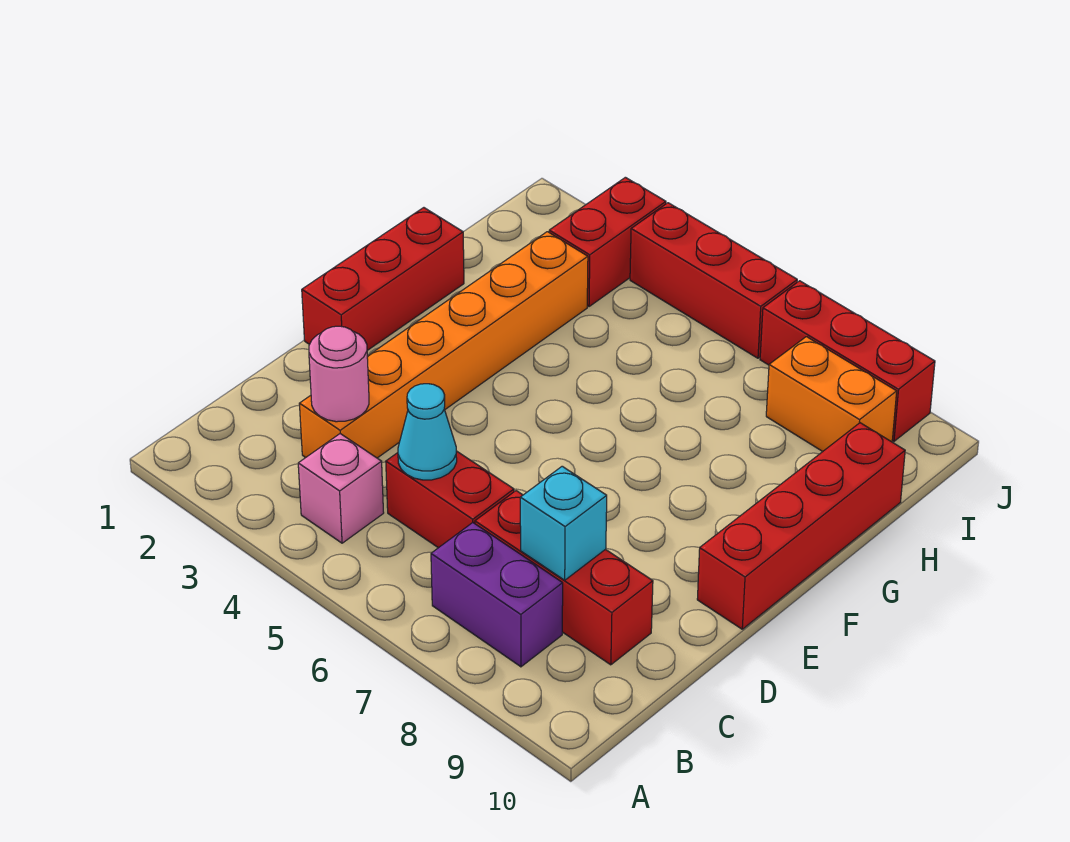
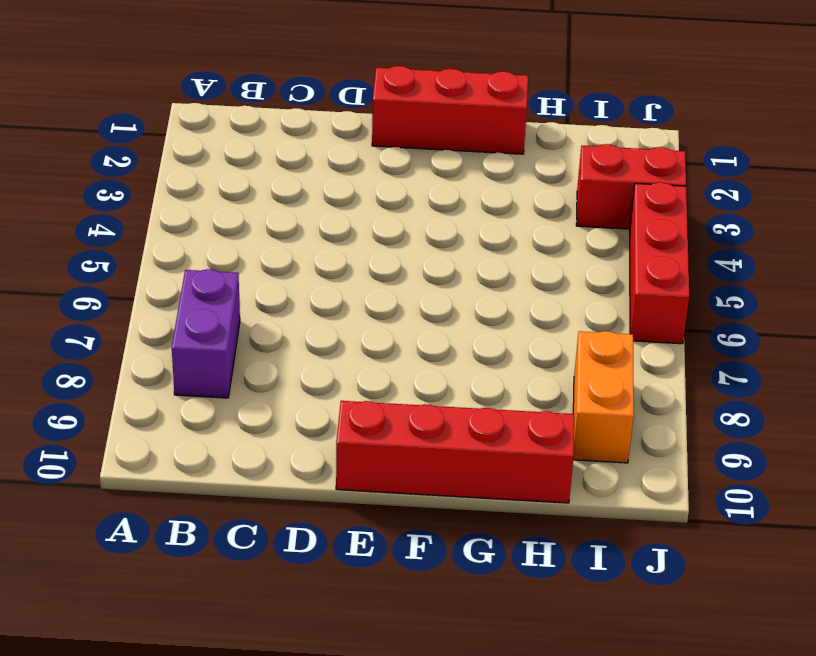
none -> pink brick B4 level 1
none -> orange brick C3:H3 level 1
none -> red brick C5:C6 level 1

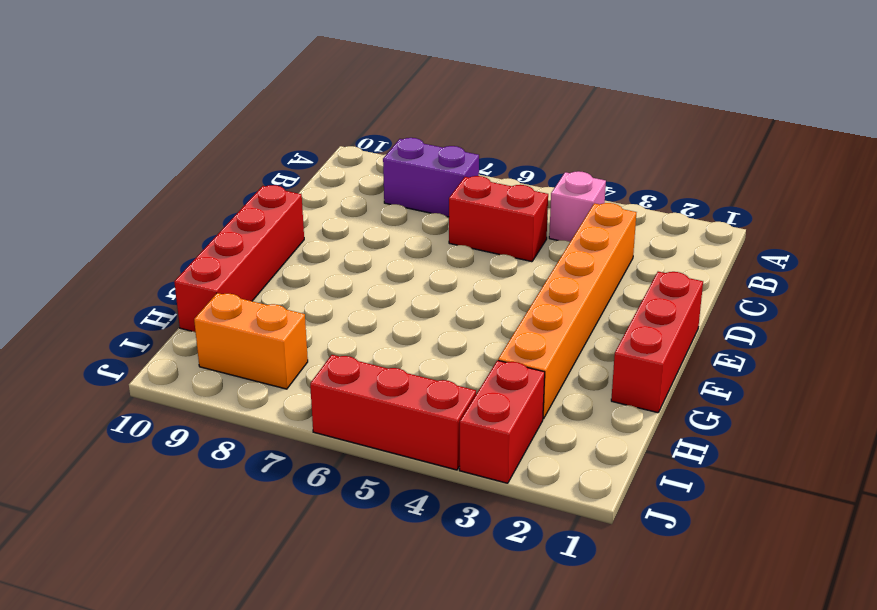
none -> red brick C7:C9 level 1
none -> red brick J7:J9 level 1
none -> pink round brick C3 level 2

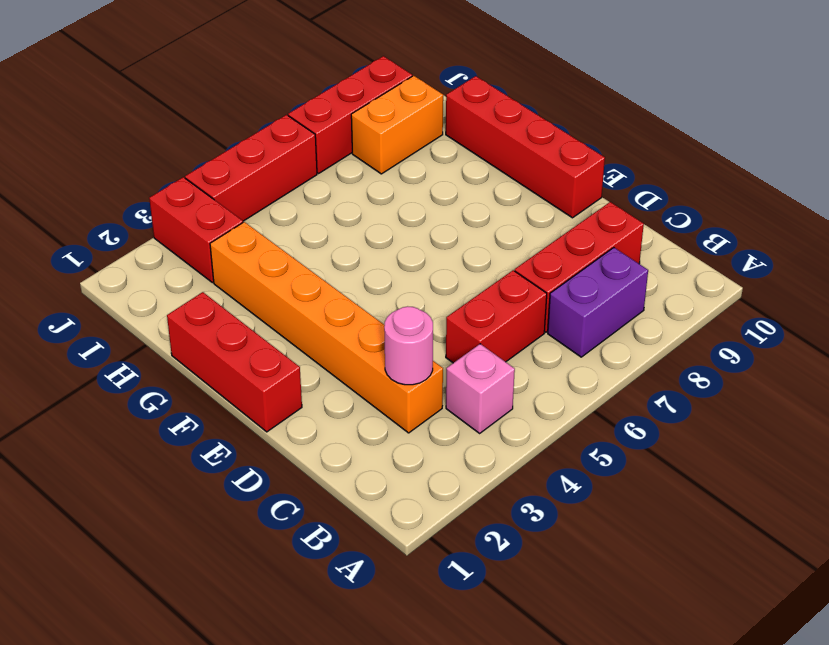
none -> cyan cone C5 level 2
none -> cyan brick C8 level 2

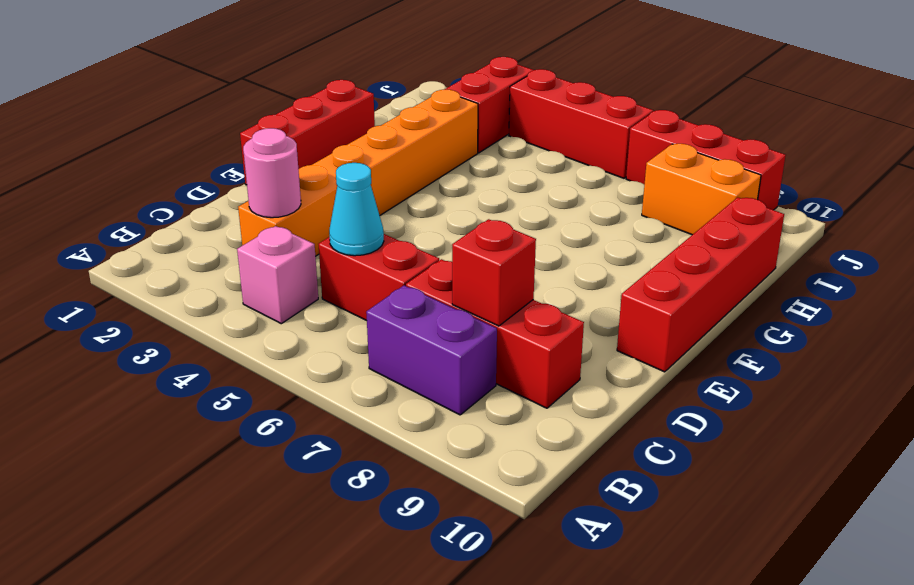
red brick C8 level 2 -> cyan brick C8 level 2

